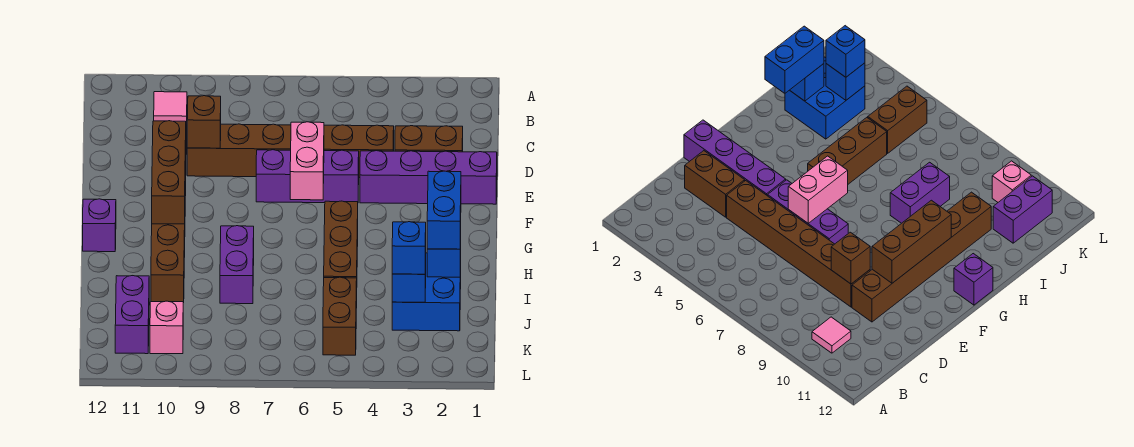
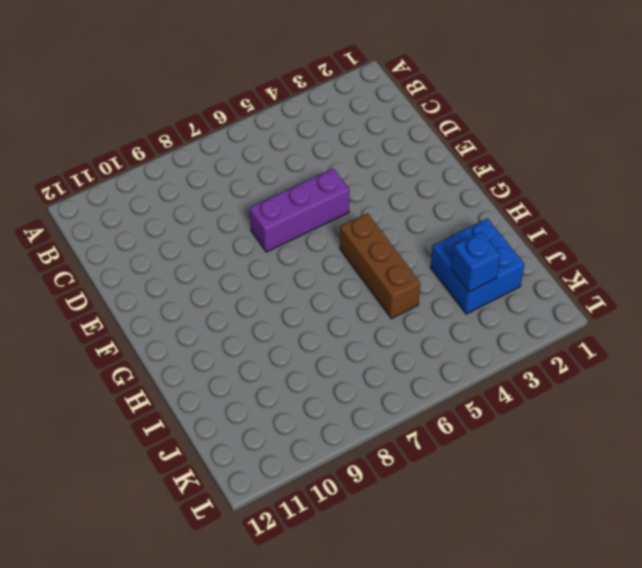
none -> pink tile B10 level 1
none -> brown brick D2:D3 level 1
none -> brown brick D4:D9 level 1

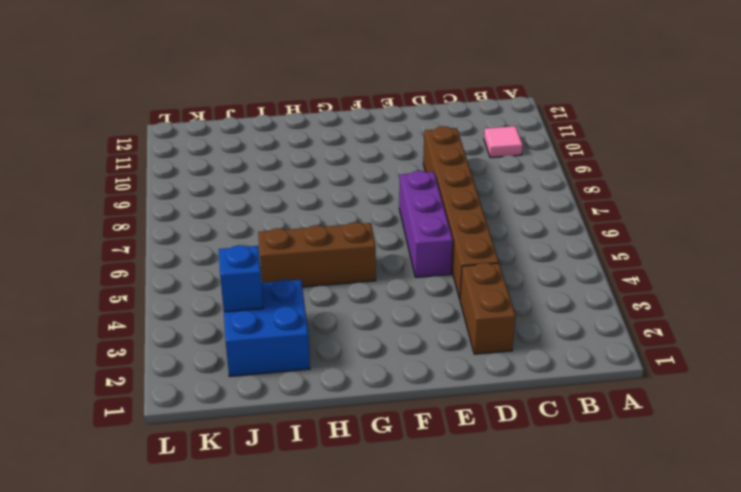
none -> brown brick D10:I10 level 1
none -> purple brick E1:E4 level 1
none -> purple brick G12 level 1

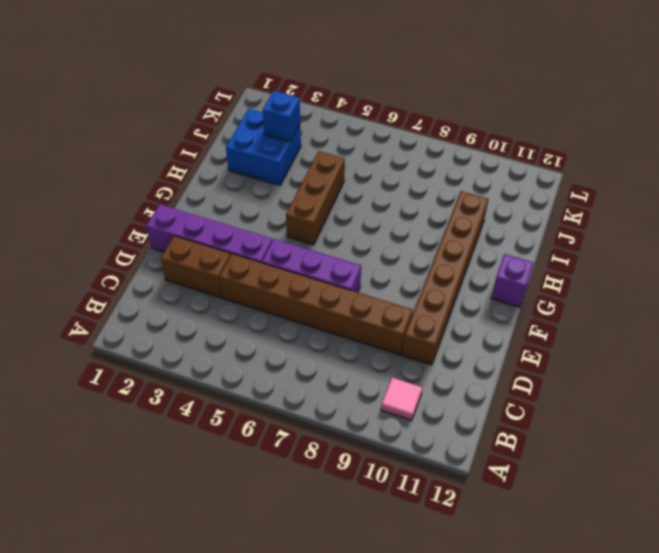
none -> purple brick H8:I8 level 1
none -> brown brick J5:K5 level 1
none -> purple brick J11:K11 level 1

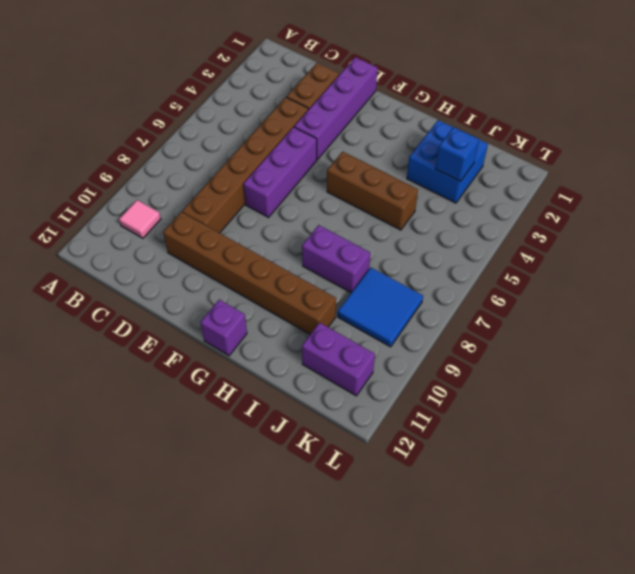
blue tile J8:K9 level 1 -> none
none -> brown brick J5:K5 level 1
none -> pink brick K10 level 1
none -> brown brick D9 level 2

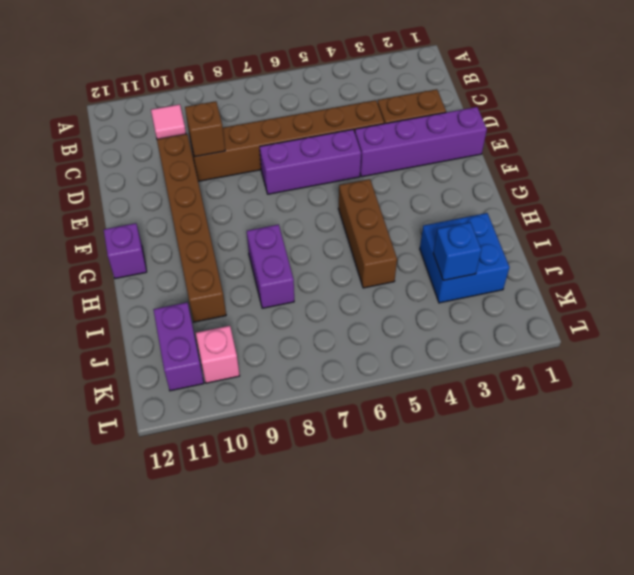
none -> brown brick J5:K5 level 1
none -> pink brick E6:F6 level 2
none -> brown brick E10:G10 level 2

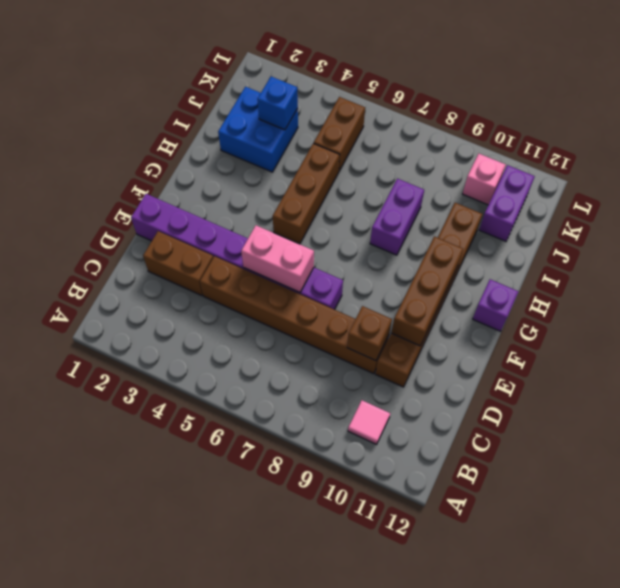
pink brick E5:E6 level 2 -> pink brick E6:F6 level 2
none -> blue brick I2 level 2
none -> blue brick H2:I2 level 3
none -> blue brick J3 level 3

